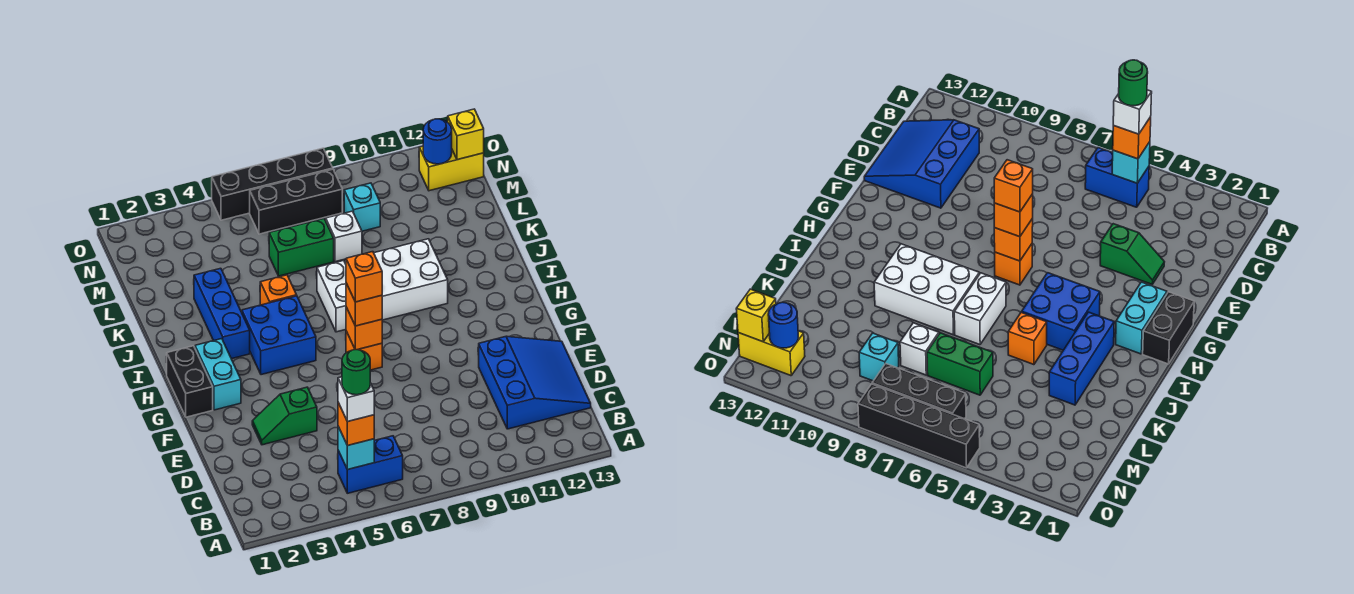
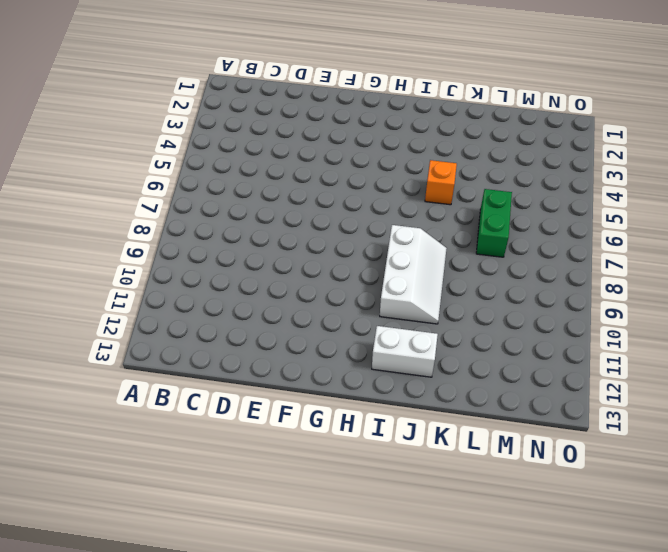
white slope I8:J10 level 1 top I -> white brick I8:J10 level 1
white brick I12:J12 level 1 -> white brick I7:J7 level 1
none -> blue brick B5:B6 level 1
none -> blue slope C11:E13 level 1 top 11
none -> green slope E3:E4 level 1 top 4

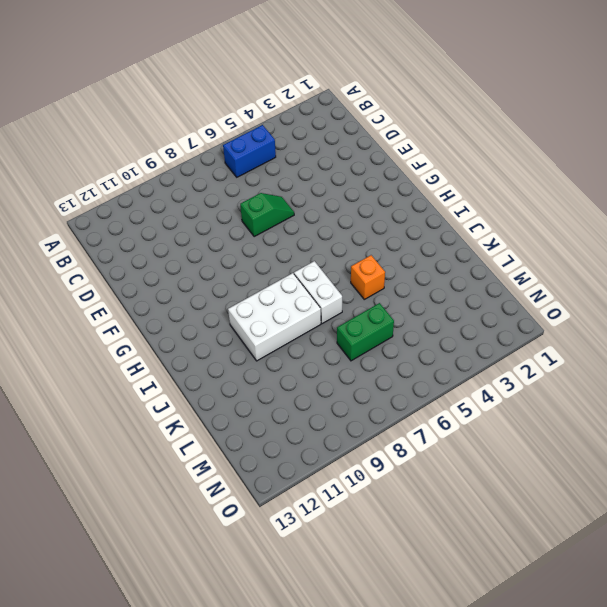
green slope E6:E7 level 1 top 7 -> green slope E3:E4 level 1 top 4
none -> blue slope C11:E13 level 1 top 11
none -> black brick G1:H1 level 1
none -> cyan brick G2:H2 level 1

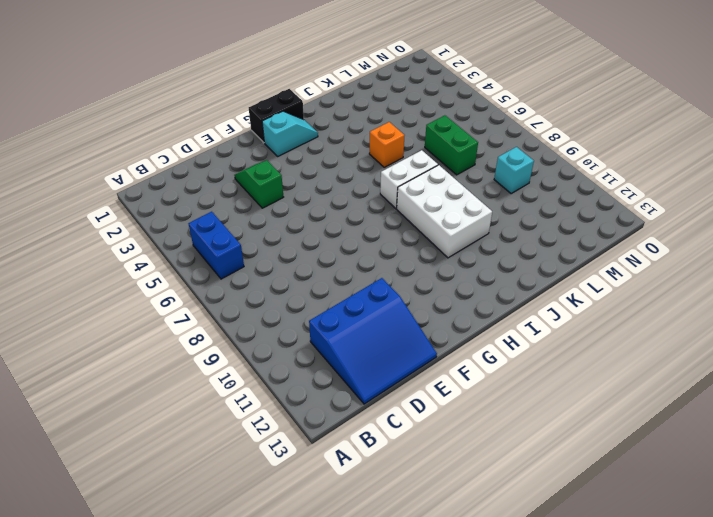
cyan slope G2:H2 level 1 top G -> cyan brick G2:H2 level 1
none -> orange brick G7 level 1
none -> blue brick H4:I5 level 1
none -> blue brick I3:K3 level 1

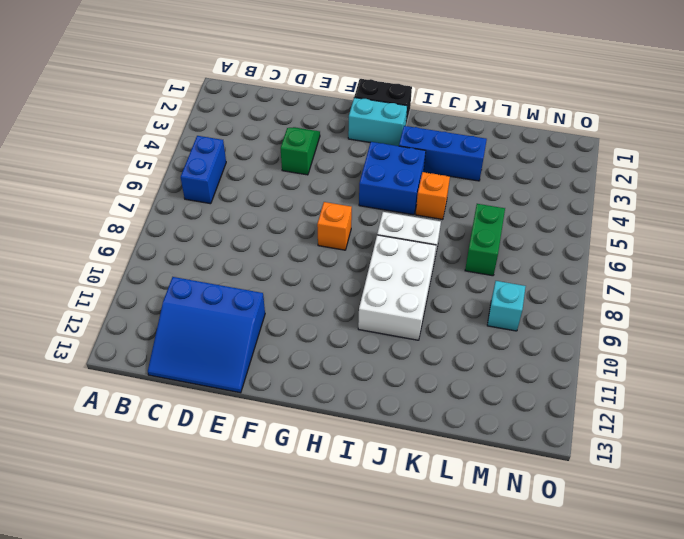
none -> white brick L8 level 1
none -> black brick N6:N8 level 1
none -> yellow brick N12:N13 level 1

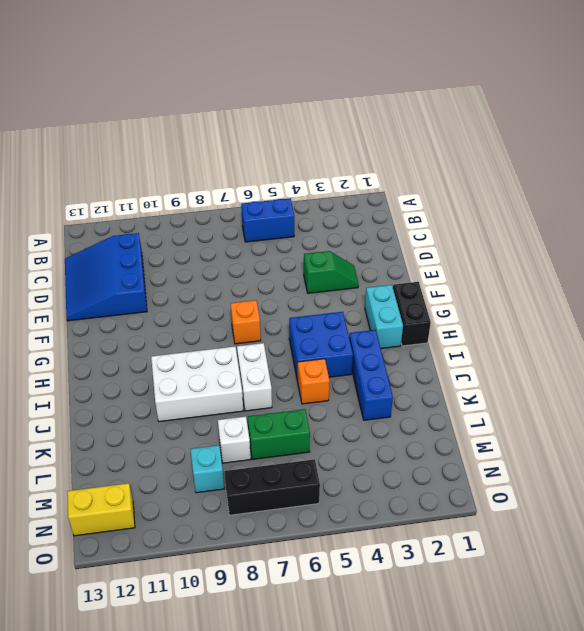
none -> black brick O5:O8 level 1
none -> cyan brick B5 level 2
none -> orange brick G7 level 2

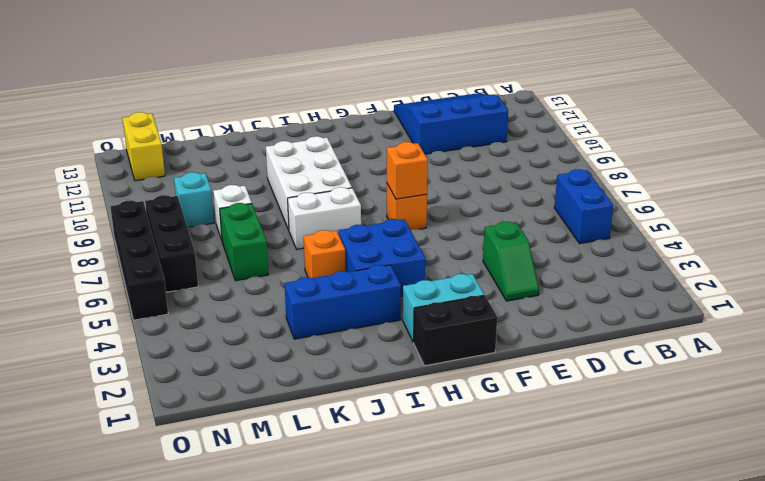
none -> cyan brick B5 level 2
none -> blue round brick N12 level 2
none -> yellow brick N13 level 2

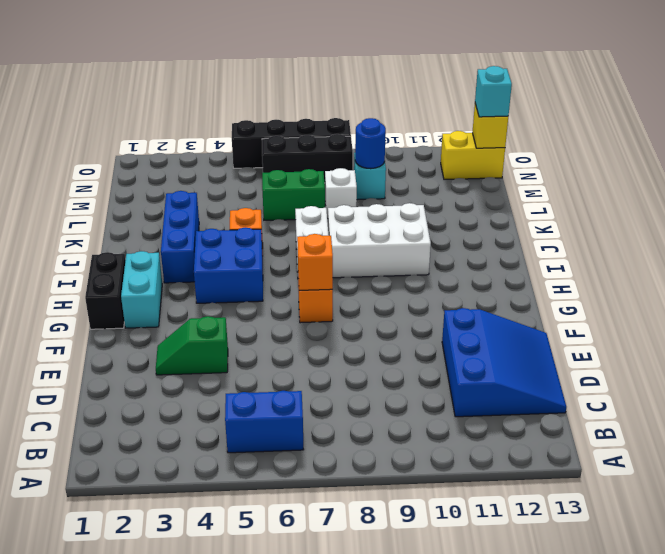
blue round brick M9 level 2 -> blue round brick N12 level 2
cyan brick N13 level 3 -> cyan brick B5 level 2
none -> orange brick B5 level 3
none -> orange brick G7 level 3
none -> white brick B5 level 4

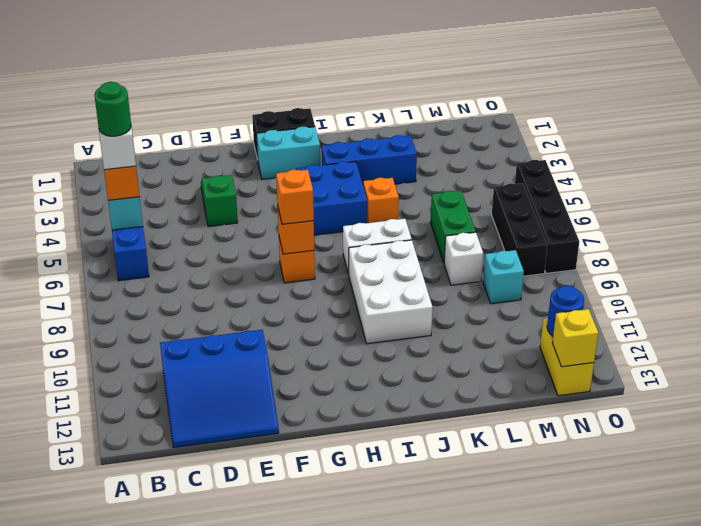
none -> orange brick G7 level 4

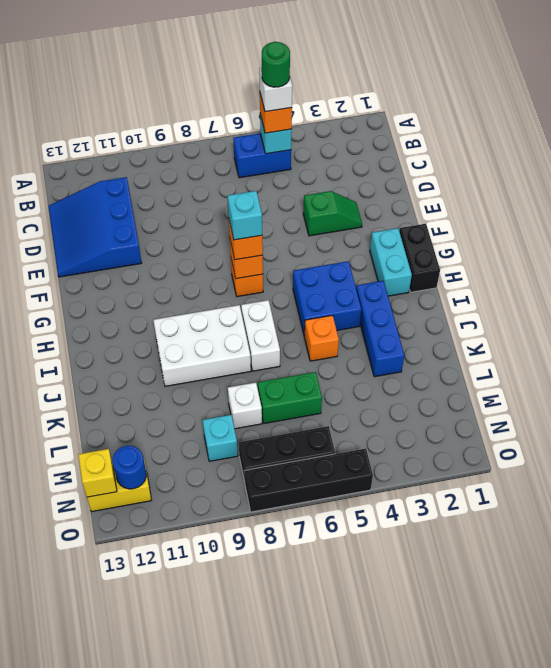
cyan brick G7 level 4 -> orange brick G7 level 4

